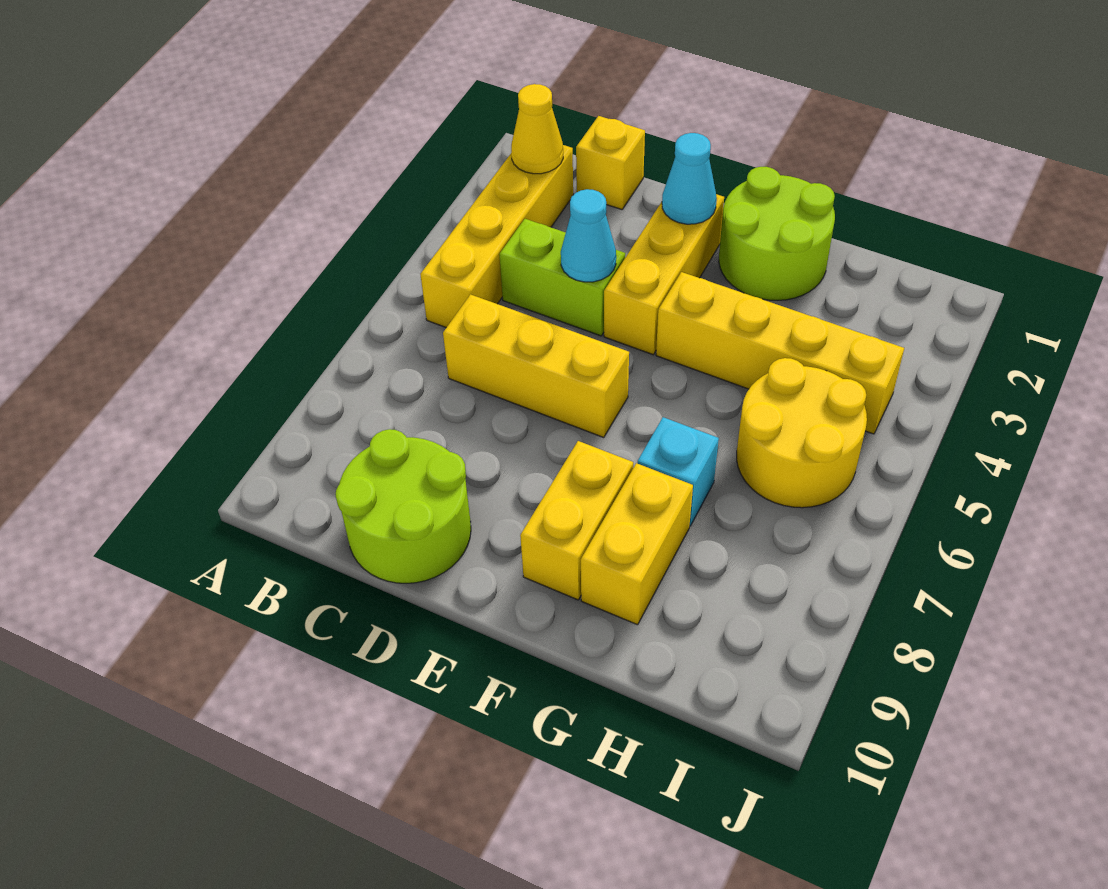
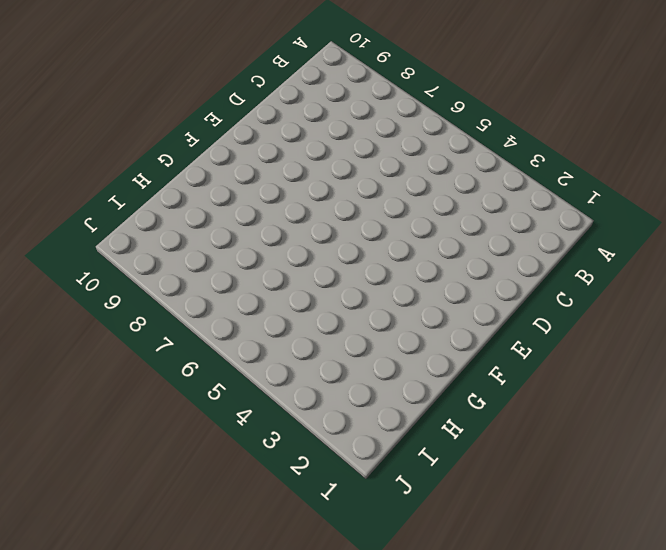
none -> yellow brick B2:B5 level 1
none -> yellow brick C1 level 1
none -> lime brick C4:D4 level 1

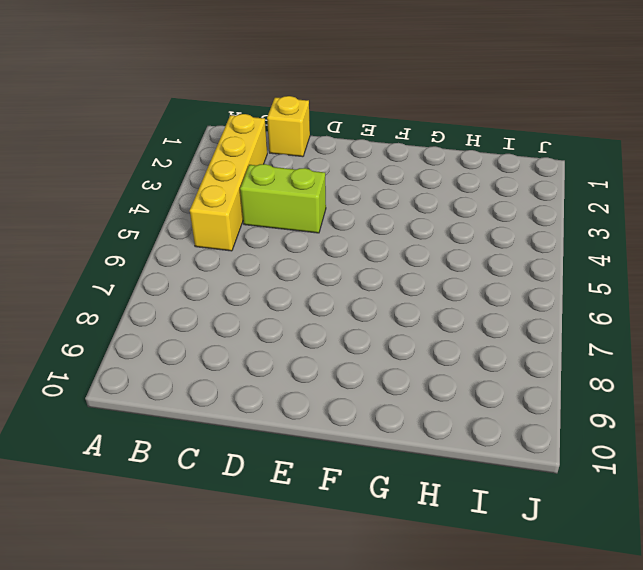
none -> yellow brick C6:E6 level 1
none -> lime round brick C9:D10 level 1
none -> yellow brick E2:E4 level 1

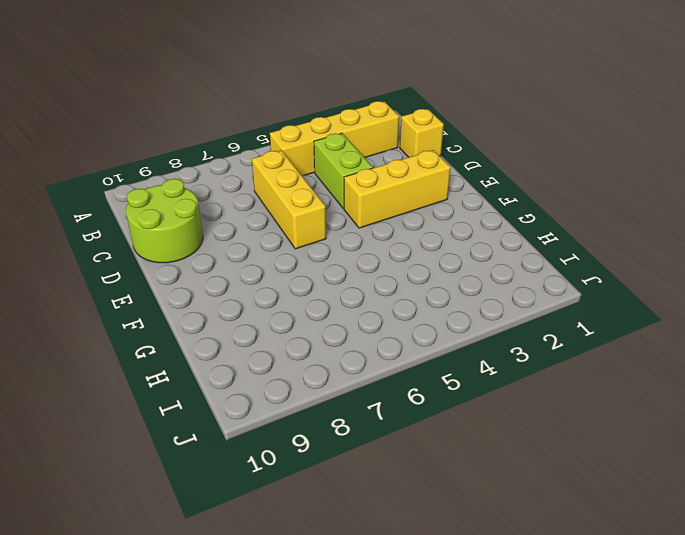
none -> lime round brick F1:G2 level 1
none -> yellow brick F4:I4 level 1
none -> yellow brick F8:F9 level 1

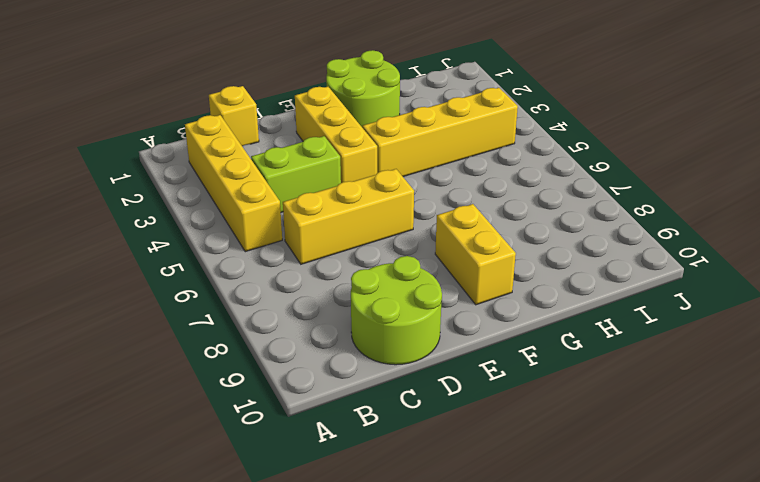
none -> cyan brick G7 level 1
none -> yellow brick G8:G9 level 1
none -> yellow round brick H5:I6 level 1

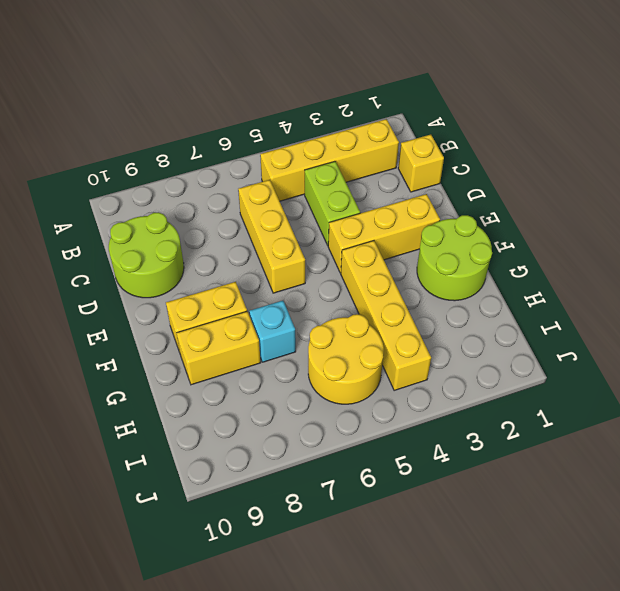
none -> yellow cone B2 level 2
none -> cyan cone D4 level 2
none -> cyan cone E2 level 2

